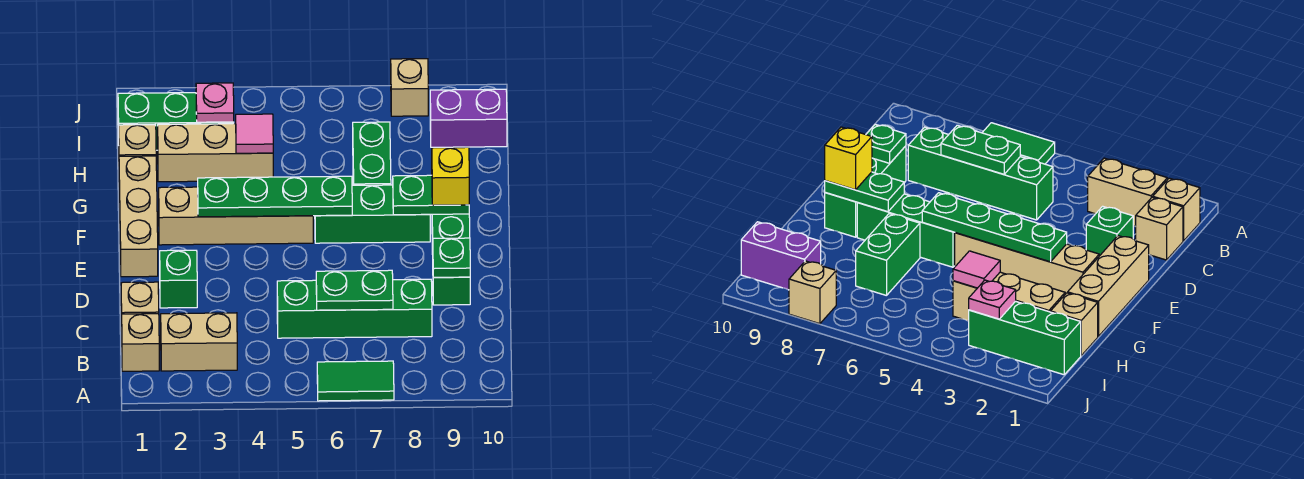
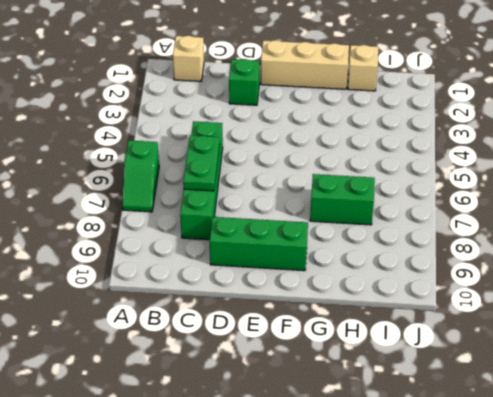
green slope A6:A7 level 1 top 6 -> green tile A6:A7 level 1
none -> tan brick B2:B3 level 1
none -> tan brick C1 level 1
none -> tan brick F2:F5 level 1

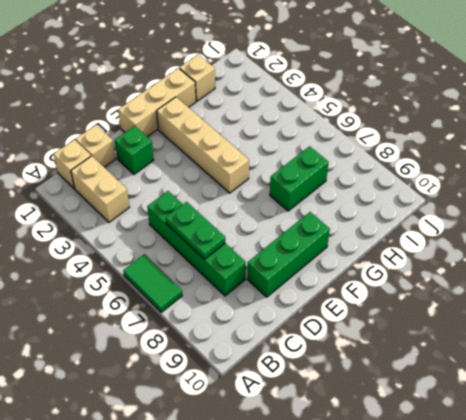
none -> green brick F6:F8 level 1
none -> tan brick H2:H4 level 1
none -> green brick I1:I3 level 1

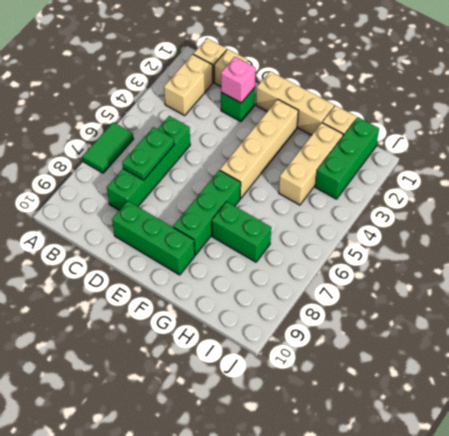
pink brick D2 level 2 -> none
none -> purple brick I9:I10 level 1
none -> tan brick J8 level 1
none -> green plate D9 level 2

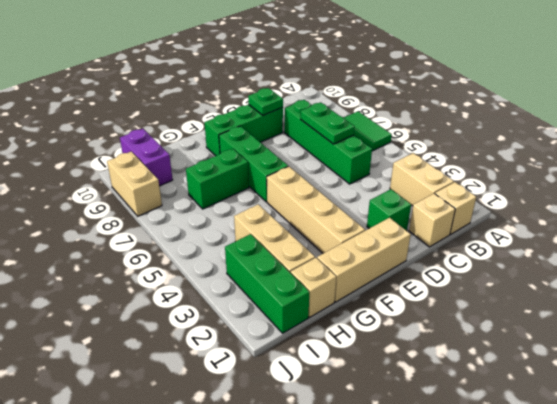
tan brick J8:J9 level 1 -> tan brick J8 level 1
none -> green plate F3:F6 level 2
none -> green plate F8:F9 level 2
none -> pink tile H4 level 2

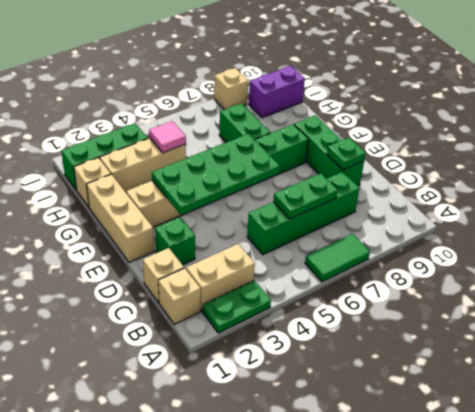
green plate A2:A3 level 1 -> green plate F8:F9 level 2
green plate E3:F6 level 2 -> green plate F3:F6 level 2
none -> pink plate I3 level 2
none -> yellow brick F9 level 3

